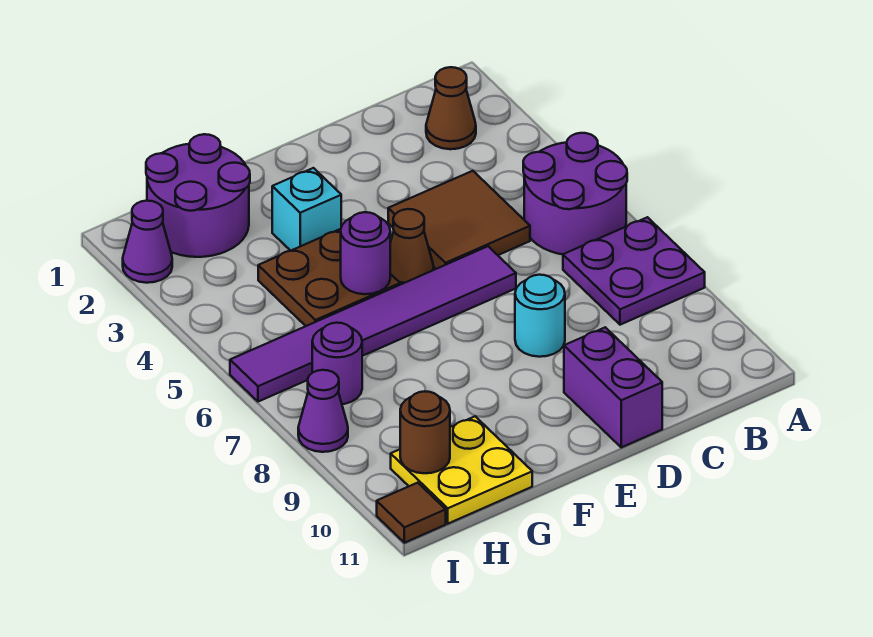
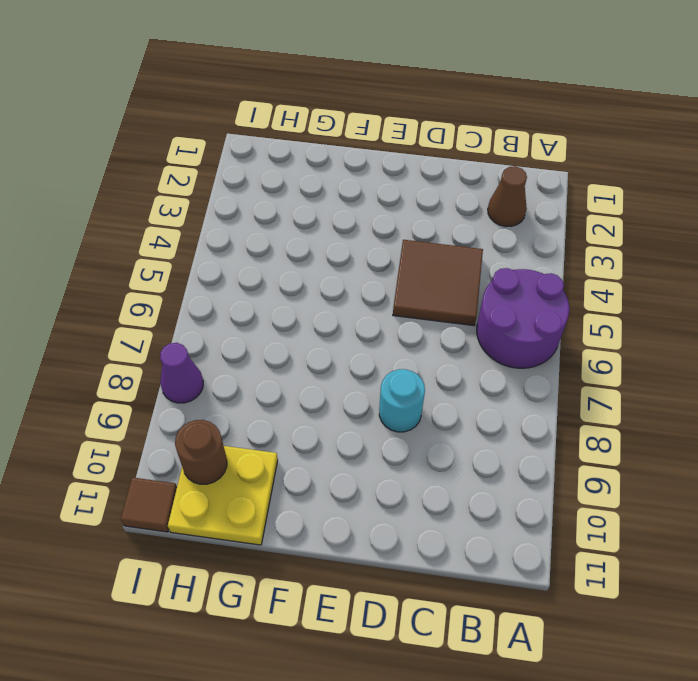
none -> purple plate A7:B8 level 1
none -> purple tile D6:I6 level 1
none -> purple brick D10:D11 level 1

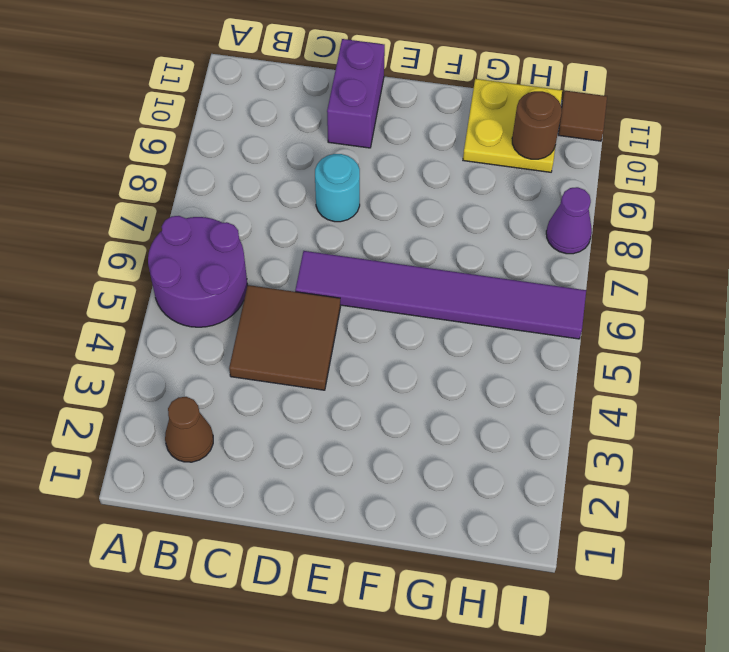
none -> purple plate A7:B8 level 1
none -> brown cone E5 level 1
none -> cyan brick F3 level 1

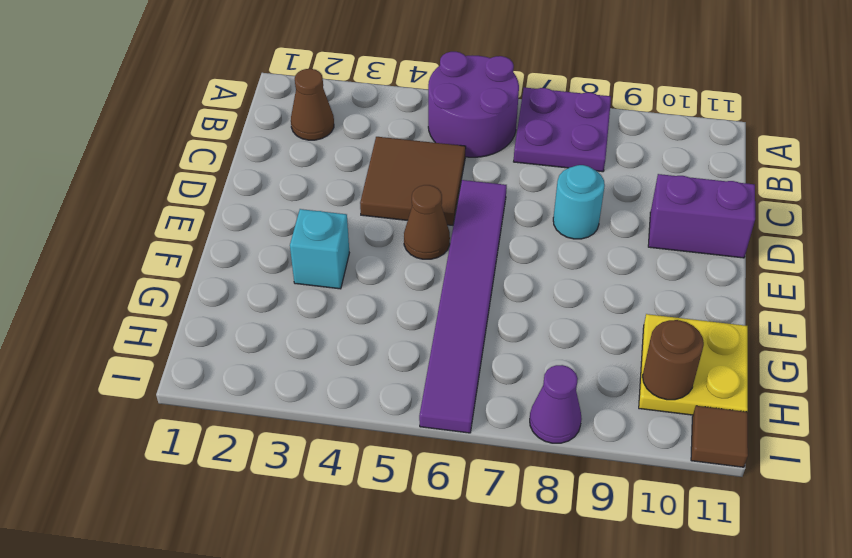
none -> brown plate F4:G5 level 1
none -> purple round brick G1:H2 level 1
none -> purple round brick H7 level 1

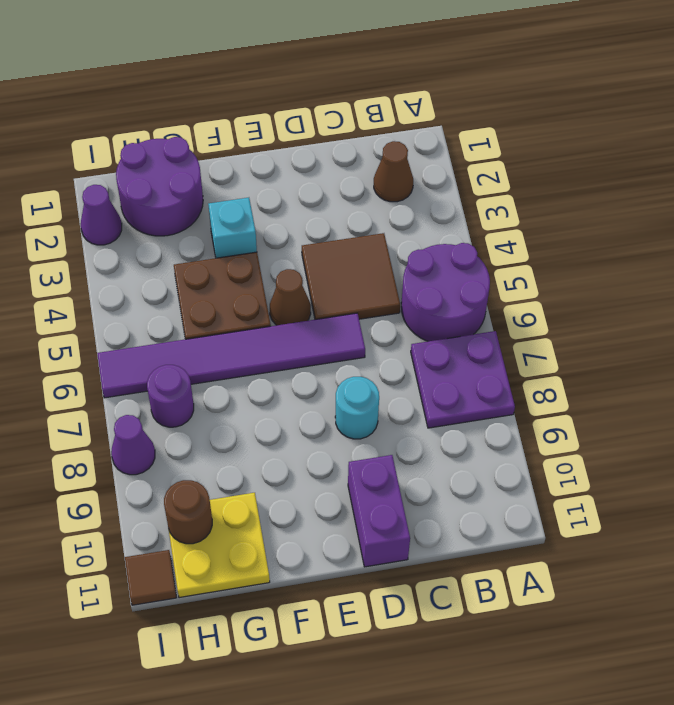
none -> purple round brick F5 level 2

